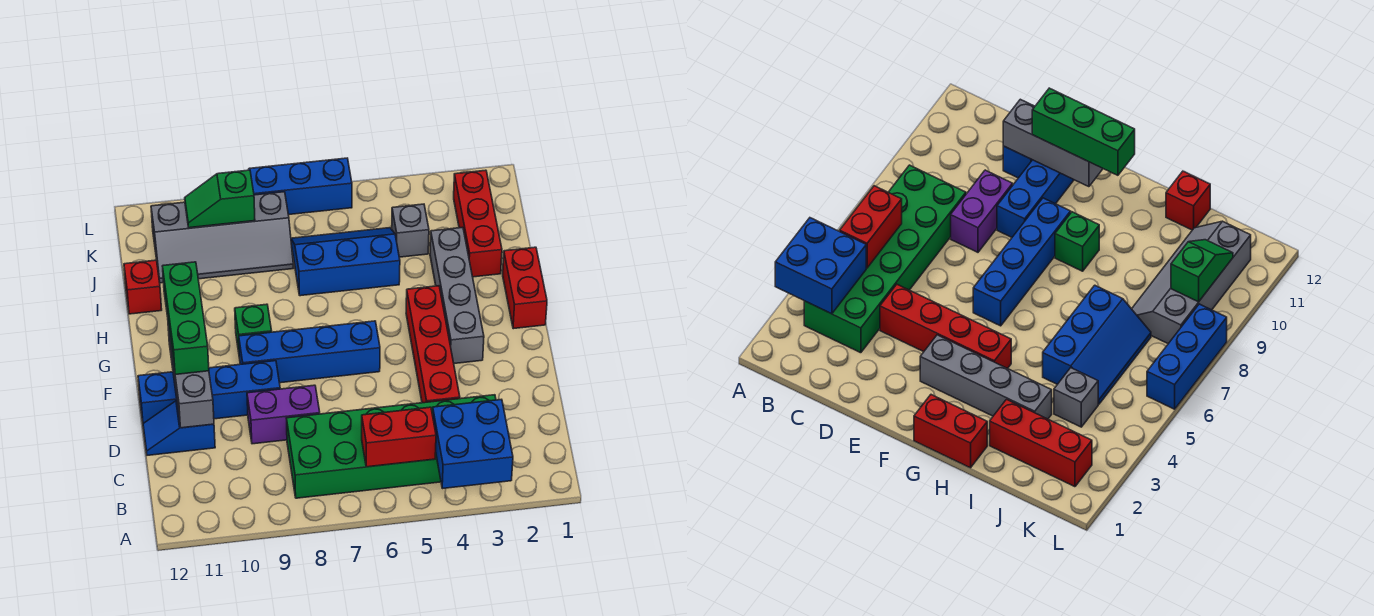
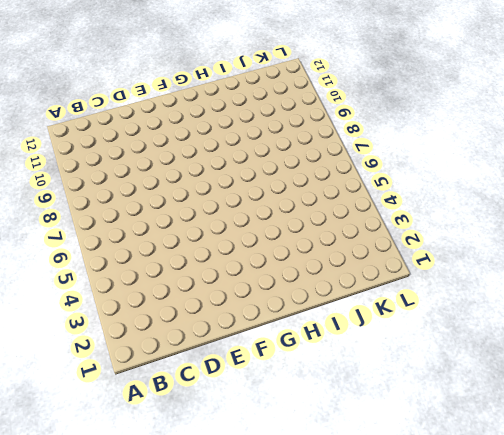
none -> green brick B3:C8 level 1
none -> red brick D4:G4 level 1
none -> purple brick D8:D9 level 1

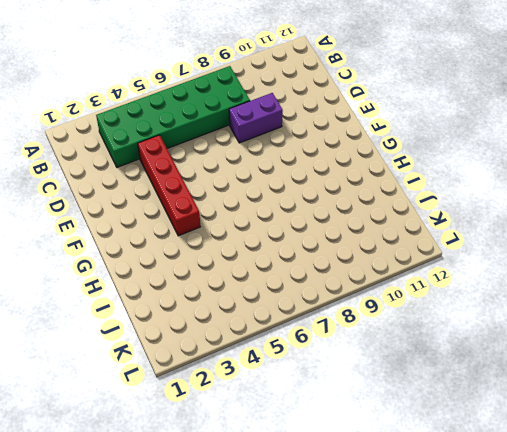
none -> blue slope D11:D12 level 1 top 11
none -> blue brick E9:E12 level 1
none -> grey brick F3:I3 level 1

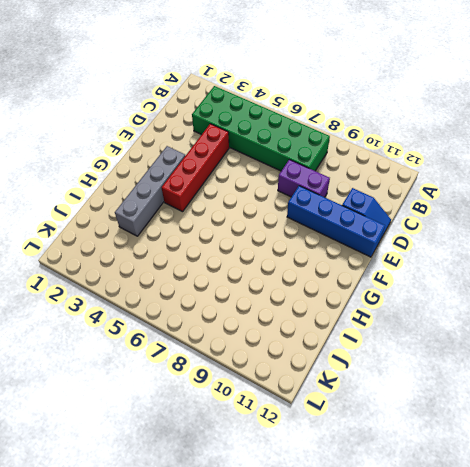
none -> blue brick F6:F9 level 1
none -> red brick G1:H1 level 1
none -> green brick G9 level 1

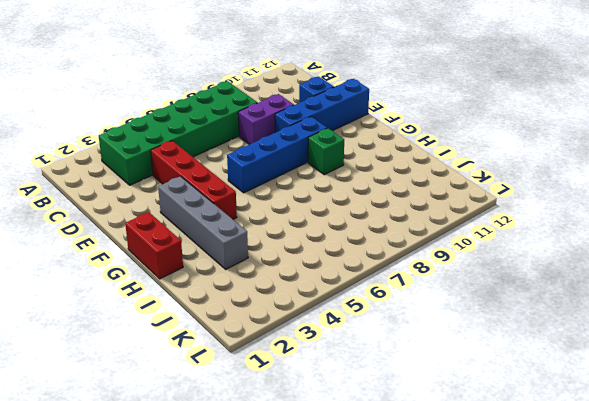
none -> red brick I2:K2 level 1
none -> blue slope I5:J7 level 1 top I
none -> red brick I12 level 1

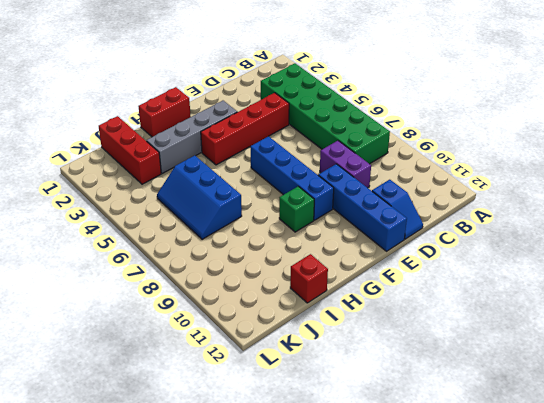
red brick J1:J3 level 1 -> red brick I2:K2 level 1
none -> grey brick J4 level 1
none -> grey slope J8:K11 level 1 top K
none -> blue brick L6:L8 level 1

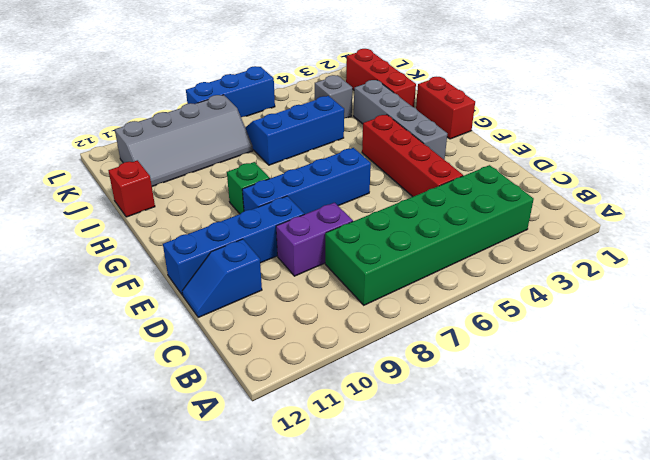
none -> blue brick A3:B4 level 2
none -> red brick B5:B6 level 2
none -> grey brick D11:F11 level 2

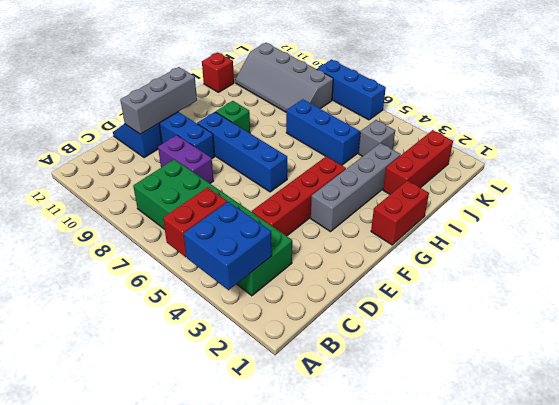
red brick A5:B5 level 2 -> red brick B5:B6 level 2
none -> green slope K9:K10 level 2 top 9
none -> green brick E11:G11 level 3

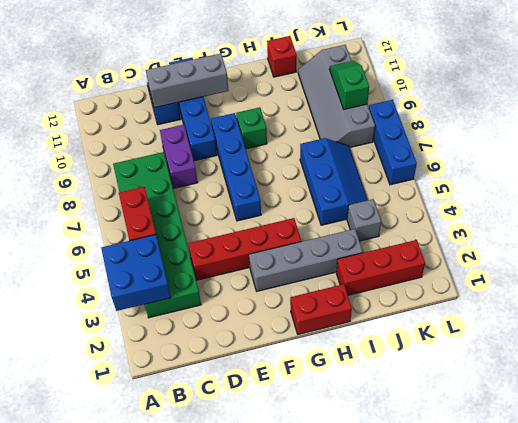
none -> green brick E11:G11 level 3

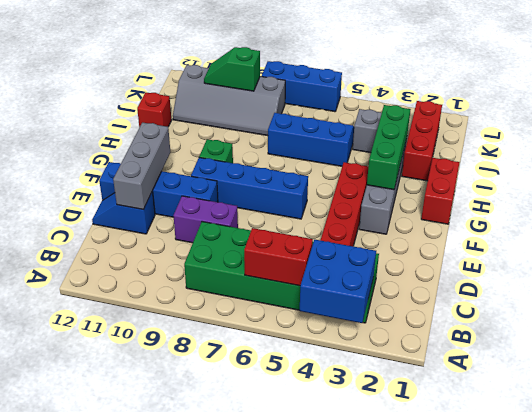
green brick G3:I3 level 2 -> green brick E11:G11 level 3

